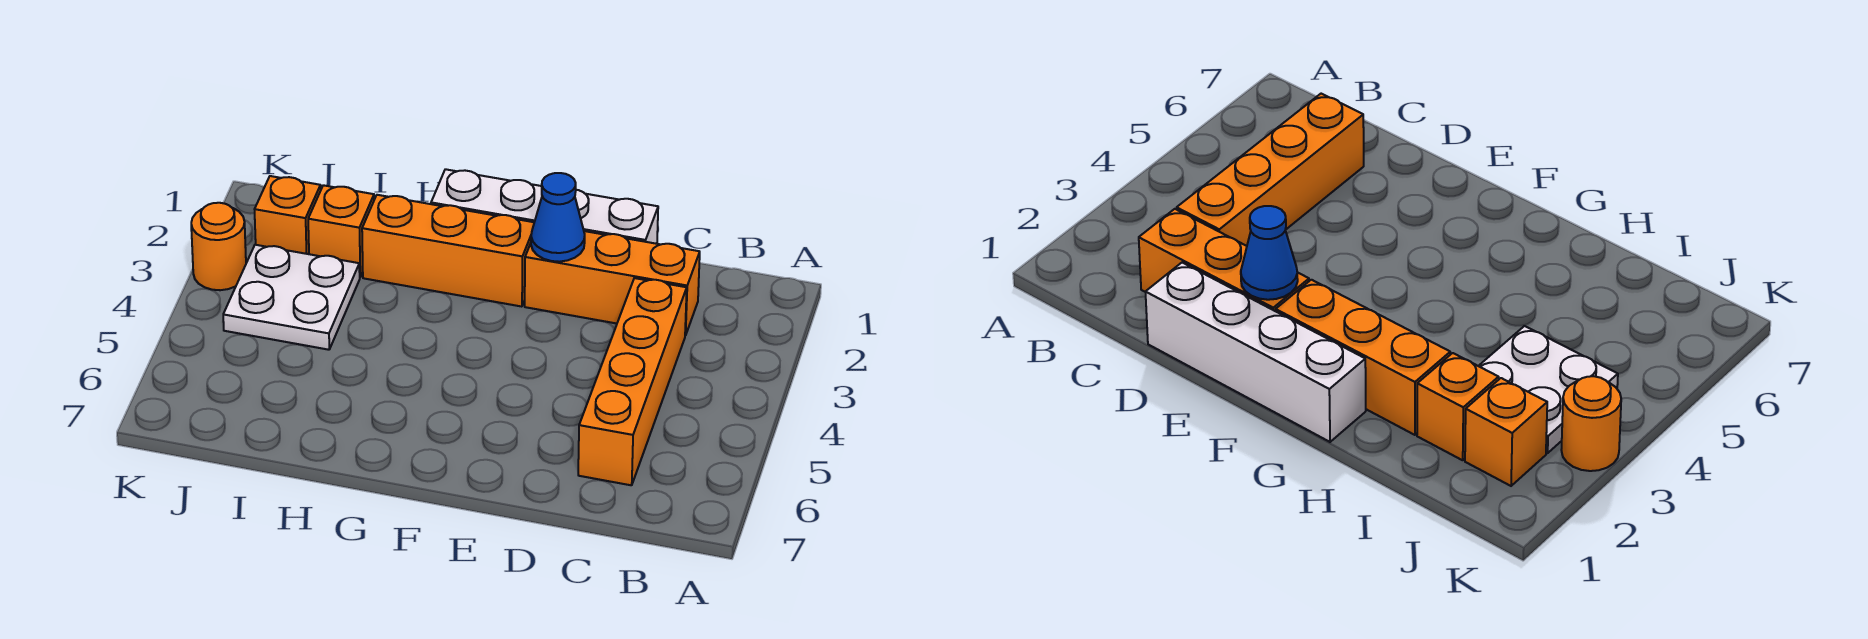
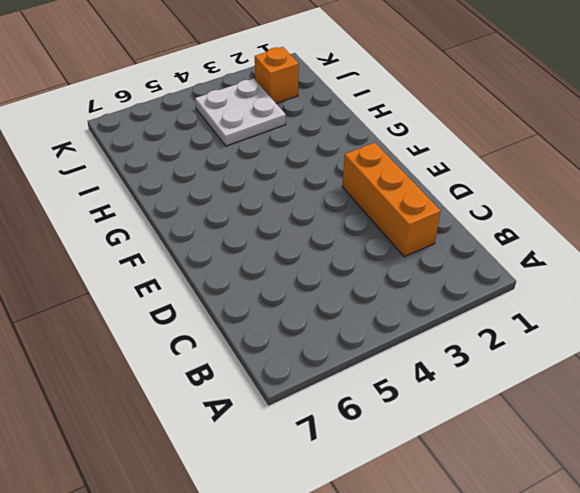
none -> orange brick C3:C6 level 1
none -> white brick D1:G1 level 1

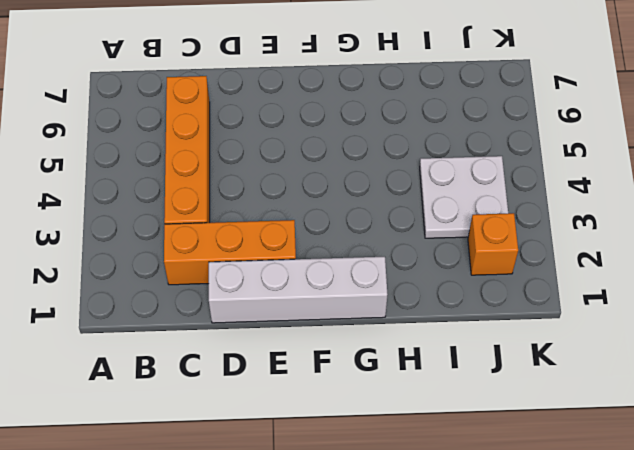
none -> orange brick F2:H2 level 1
none -> orange brick I2 level 1

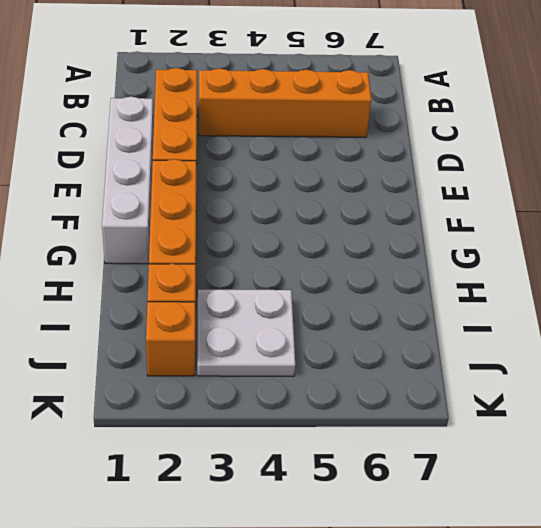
none -> orange round brick K3 level 1
none -> blue cone E2 level 2

